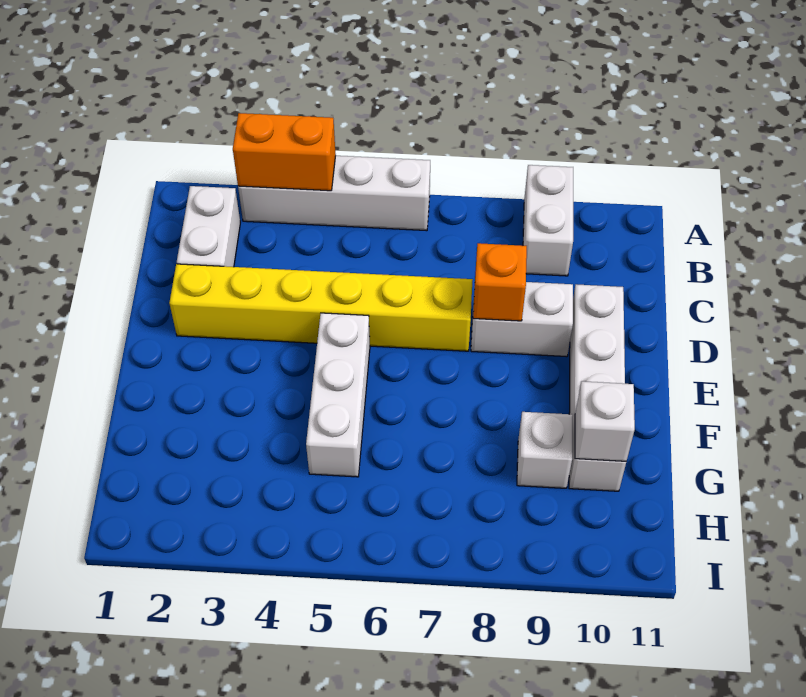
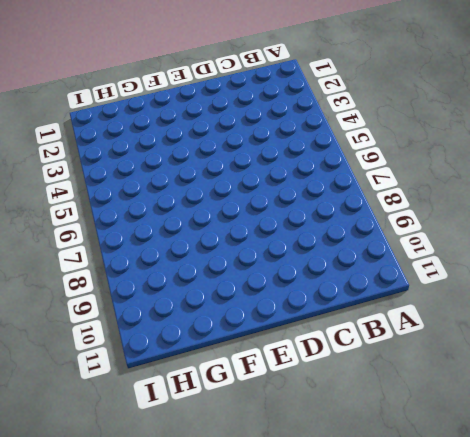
none -> white brick A3:A6 level 1
none -> white brick A9:B9 level 1

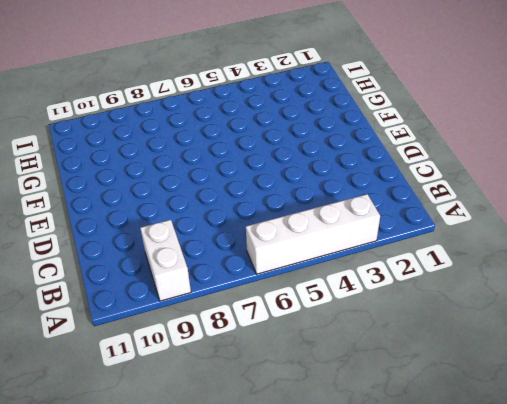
none -> white brick B2:C2 level 1
none -> yellow brick D2:D7 level 1

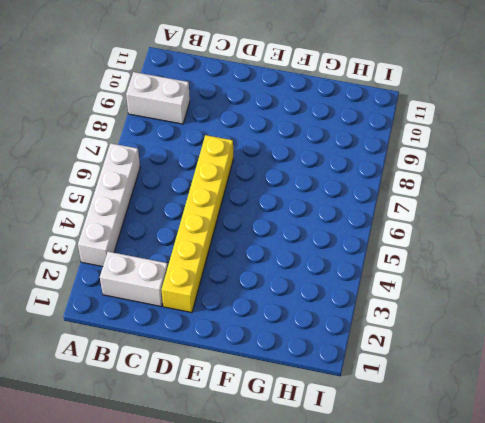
none -> white brick D8:D9 level 1
none -> white brick D10:G10 level 1

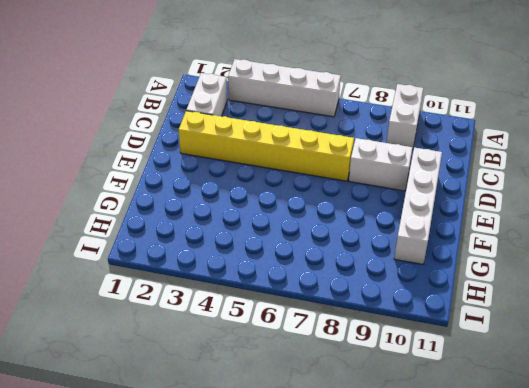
none -> white brick E5:G5 level 1
none -> white brick G9 level 1

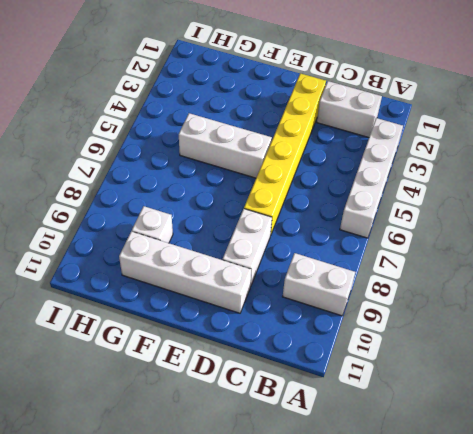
none -> orange brick A3:A4 level 2
none -> orange brick D8 level 2

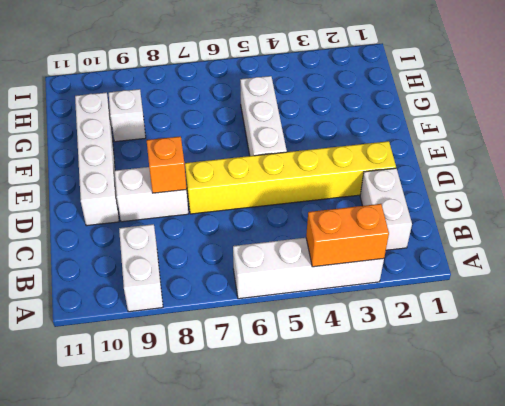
none -> white brick G10 level 2

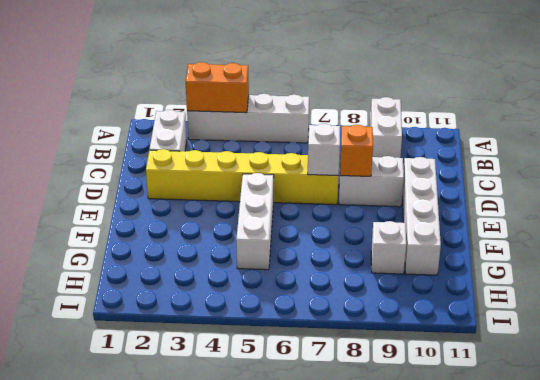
white brick D7 level 2 -> white brick G10 level 2

